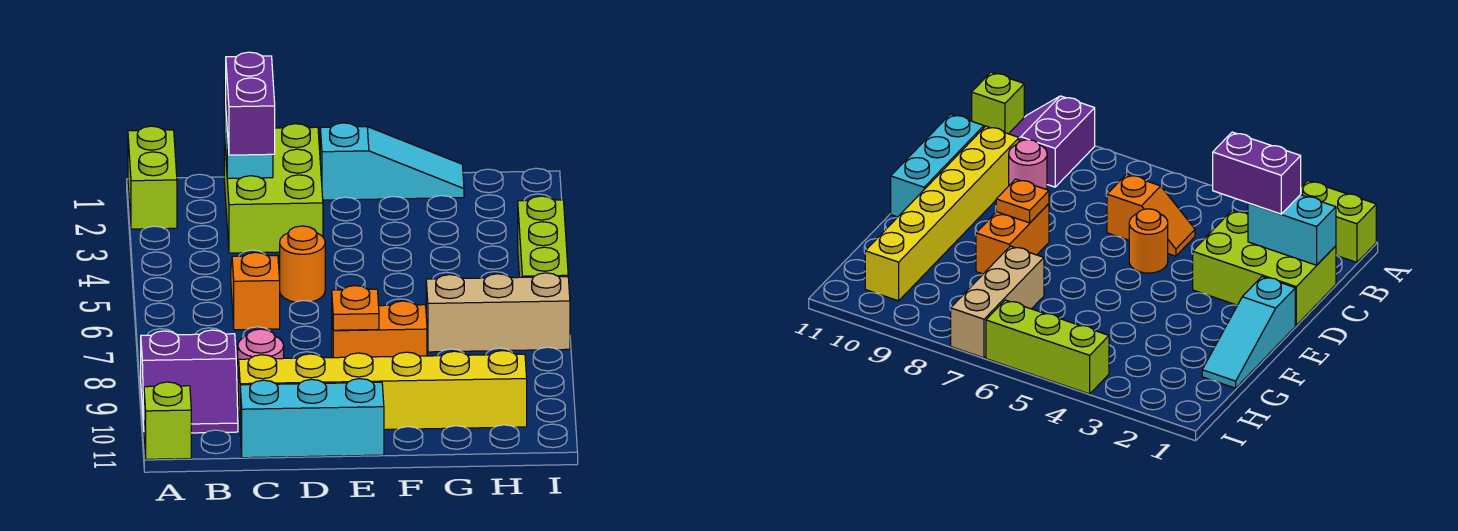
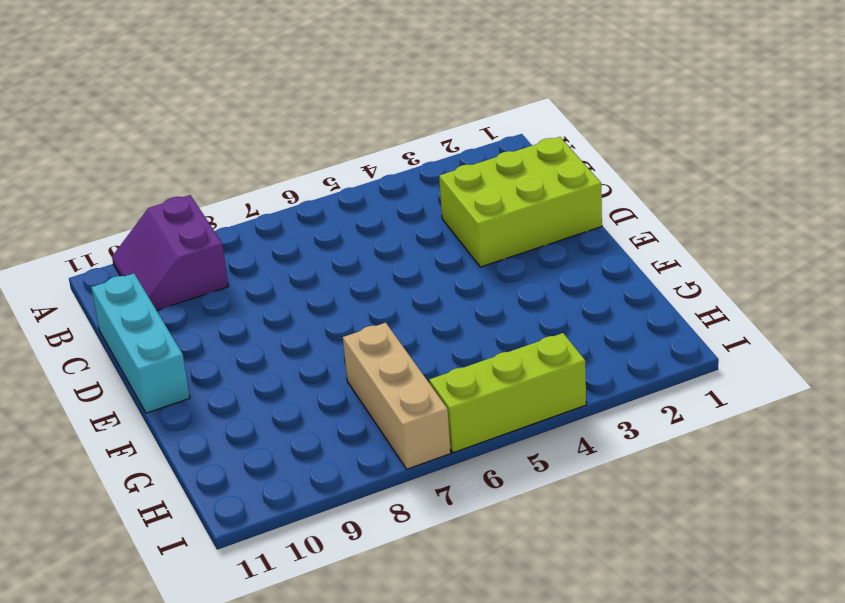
none -> lime brick A1:A2 level 1
none -> lime brick A11 level 1
none -> orange slope C5:C6 level 1 top 6

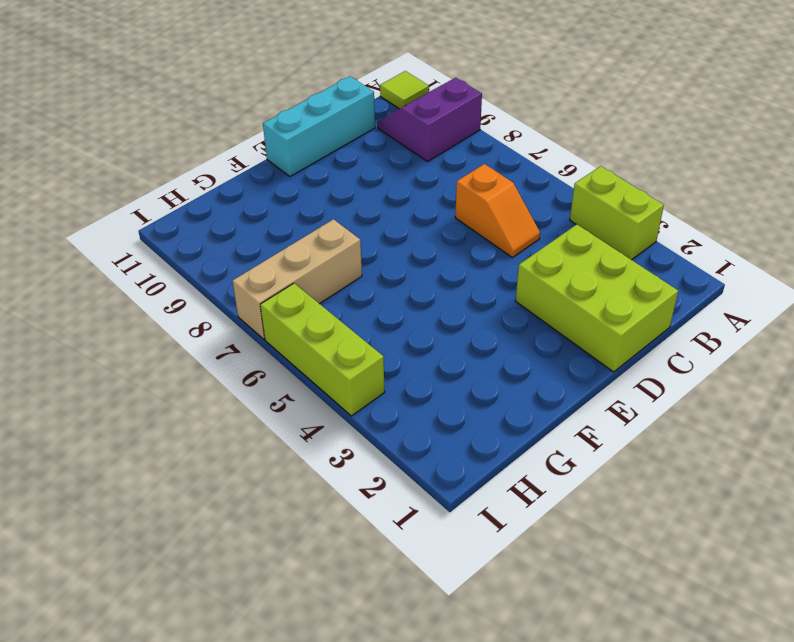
lime brick A3:A4 level 1 -> lime brick A1:A2 level 1
lime tile A11 level 1 -> lime brick A11 level 1
none -> pink round brick C9 level 1
none -> yellow brick C10:H10 level 1
none -> orange round brick D5 level 1

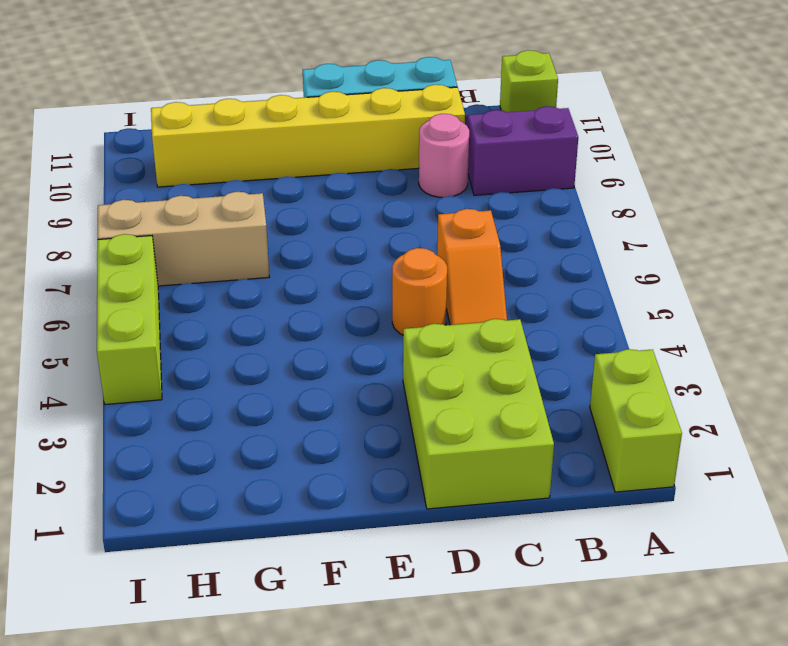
none -> cyan slope E1:G1 level 1 top E
none -> orange brick E8:F8 level 1
none -> cyan brick C1:C2 level 2

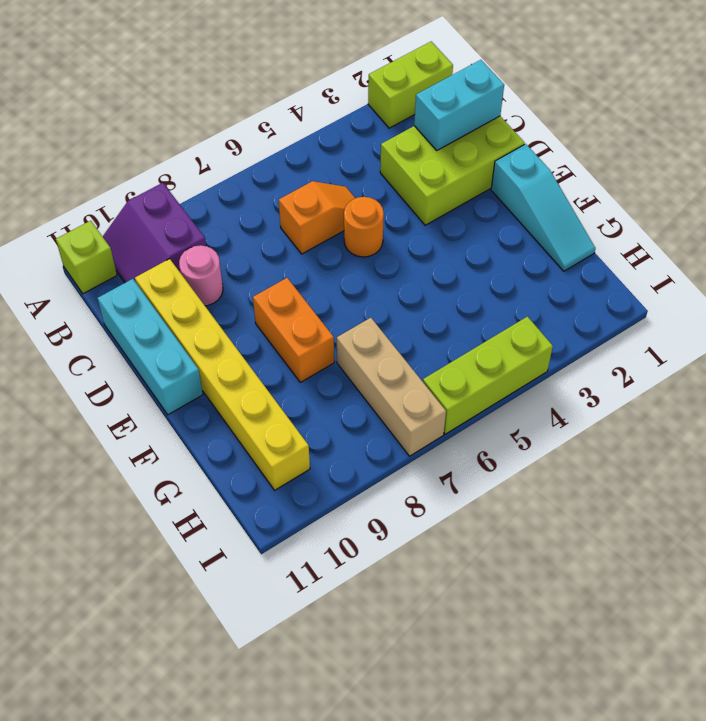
none -> orange plate E8 level 2
none -> purple brick C2:C3 level 3

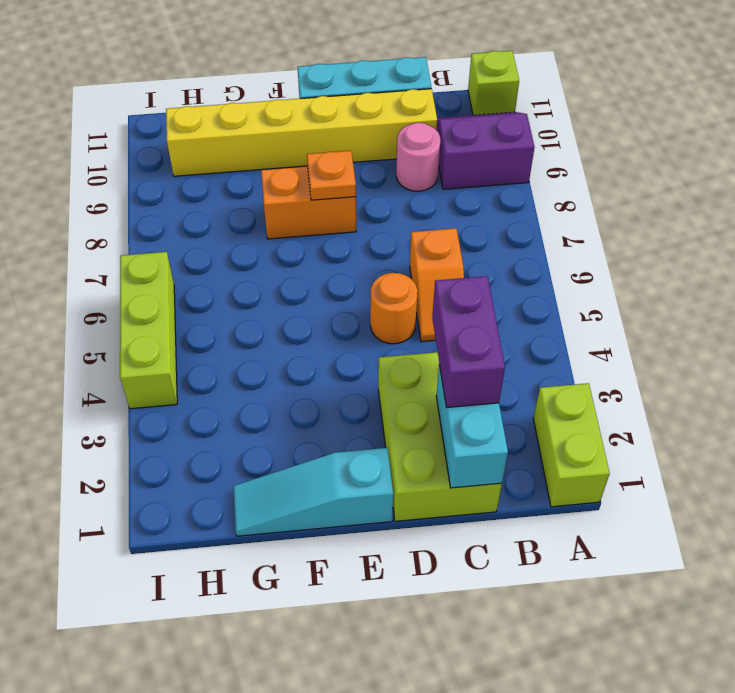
none -> tan brick G7:I7 level 1

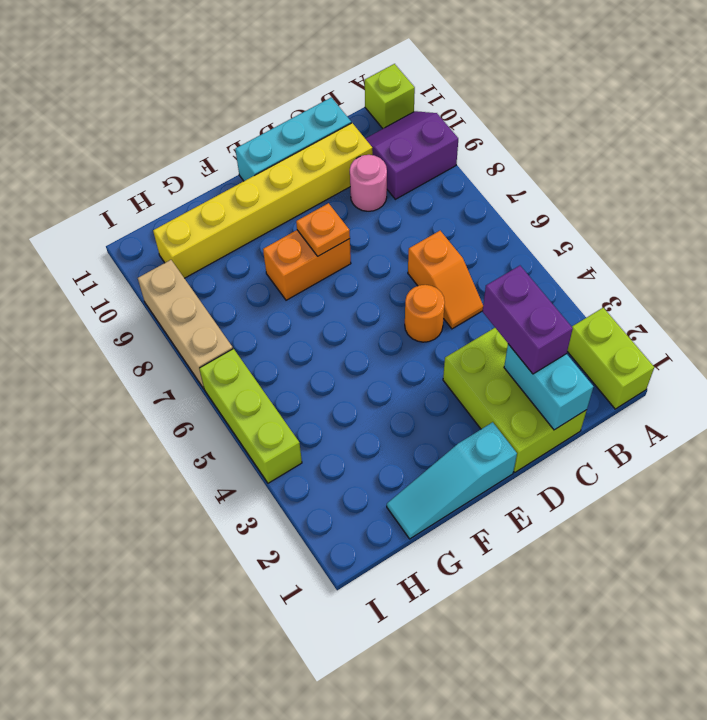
tan brick I7:I9 level 1 -> tan brick G7:I7 level 1

